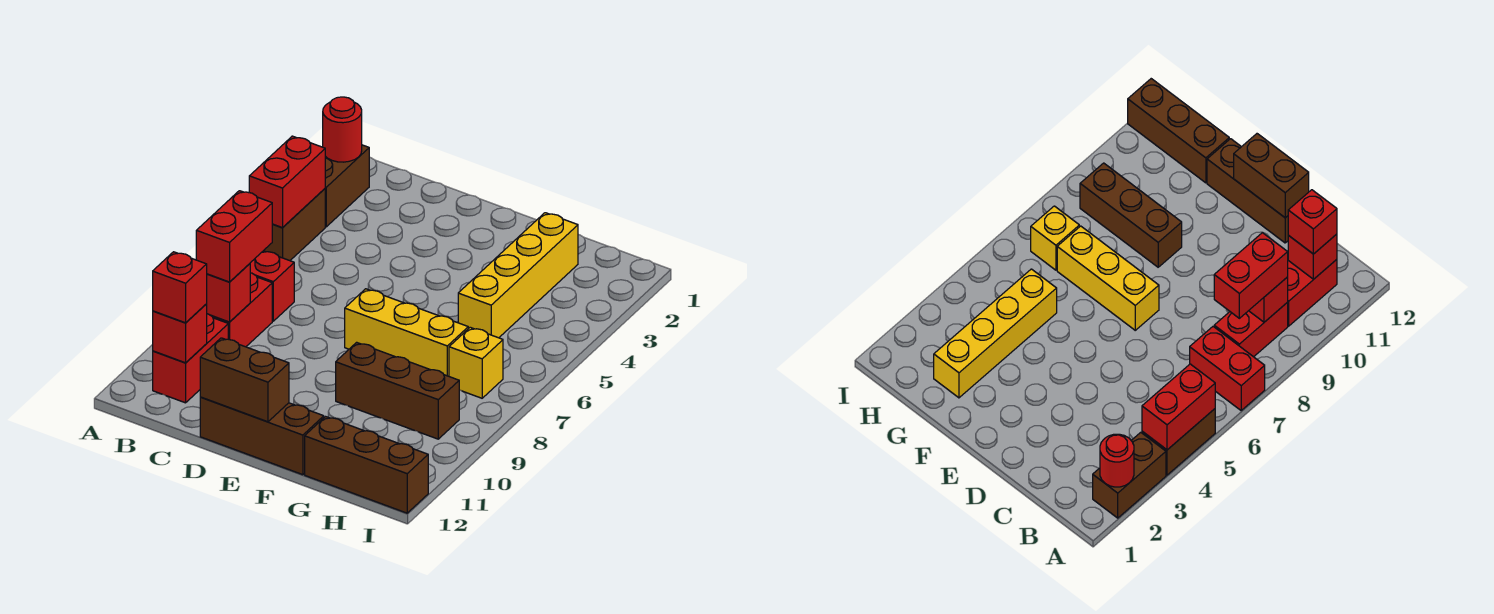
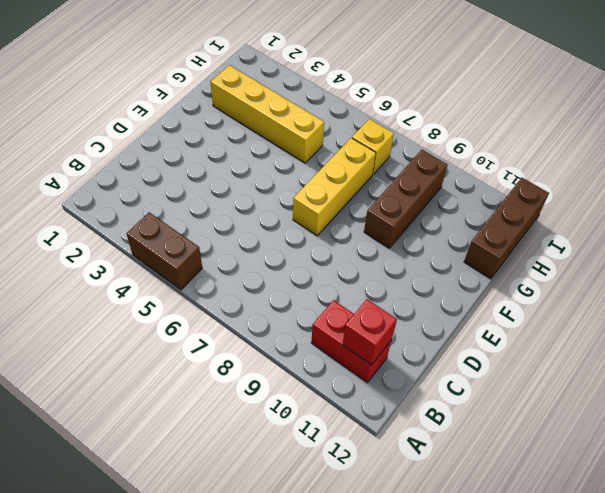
none -> brown brick A2:A3 level 1
none -> red brick A7:B7 level 1
none -> red brick B8:B9 level 1

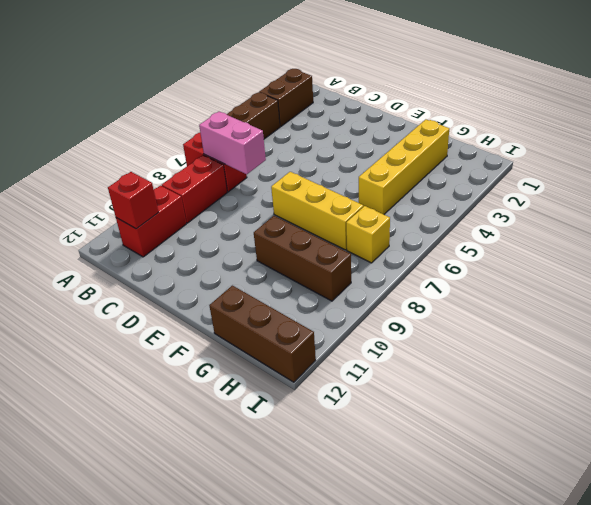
pink brick B7:C7 level 2 -> none
none -> brown brick D12:F12 level 1
none -> red round brick A2 level 2
none -> red brick A4:A5 level 2

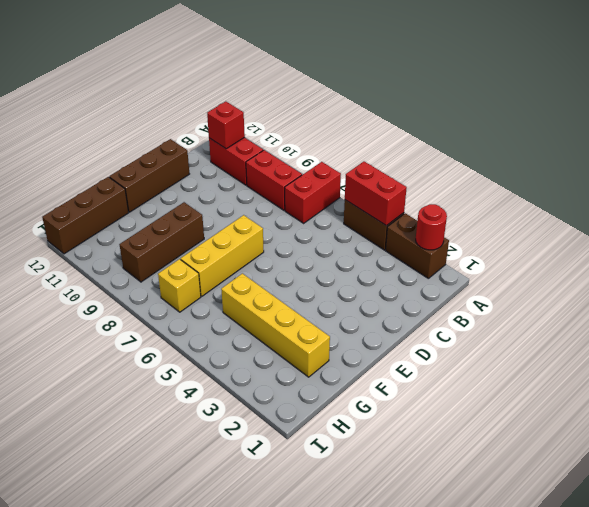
none -> red brick B9 level 2
none -> brown brick D12:E12 level 2
none -> red brick B8:B9 level 3

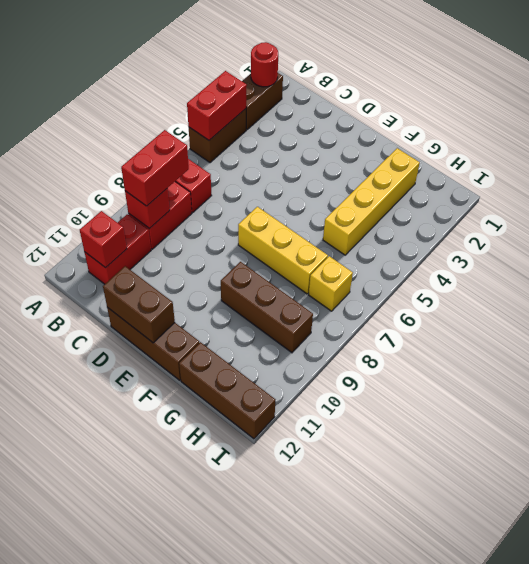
none -> red brick B11 level 3

